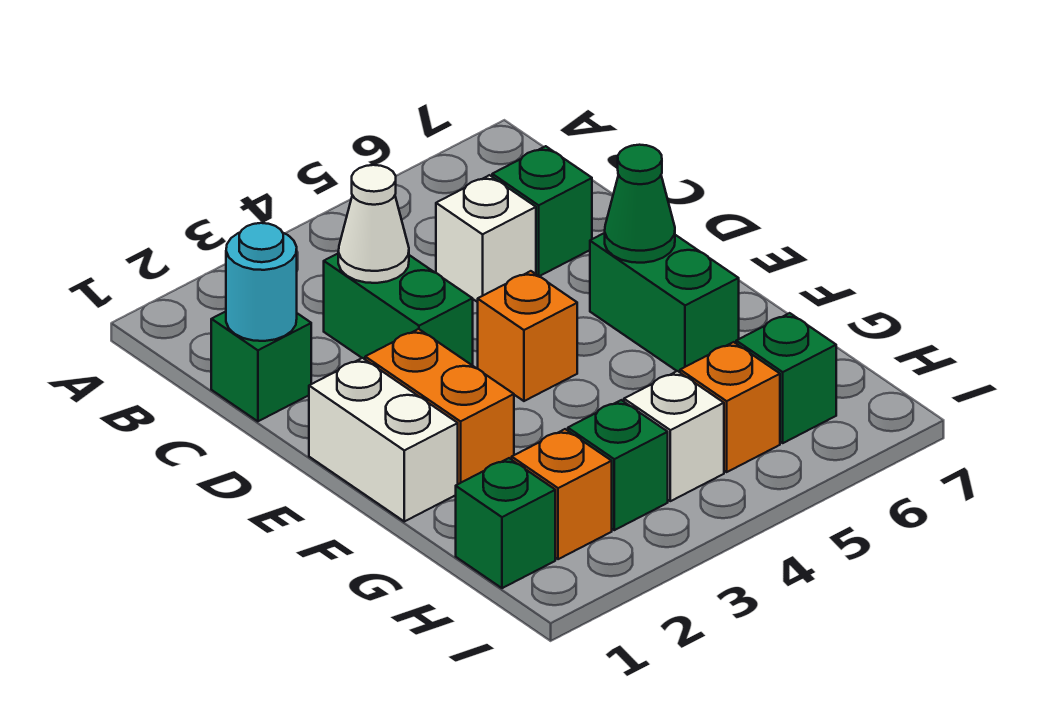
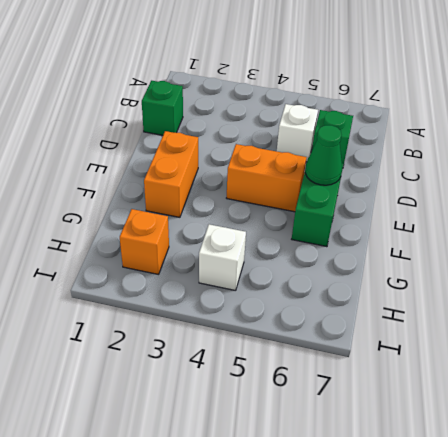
orange brick E4:E5 level 1 -> orange brick E4 level 1
none -> green brick C3:D3 level 1
none -> white brick E1:F1 level 1
none -> green brick H1 level 1

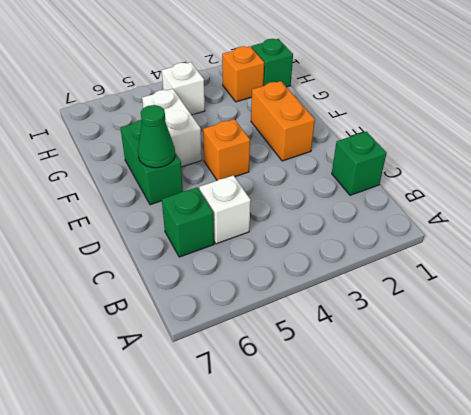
white brick F5:G5 level 1 -> white brick E1:F1 level 1
none -> green brick C3:D3 level 1
none -> green brick H3 level 1
none -> orange brick H5 level 1

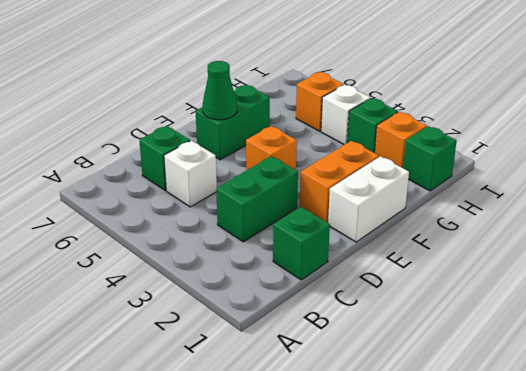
none -> green brick H6 level 1
none -> cyan round brick C1 level 2
none -> white cone C3 level 2

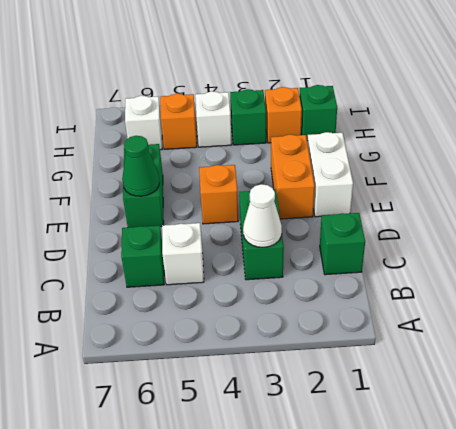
white brick H6 level 1 -> green brick H6 level 1
none -> cyan round brick C1 level 2

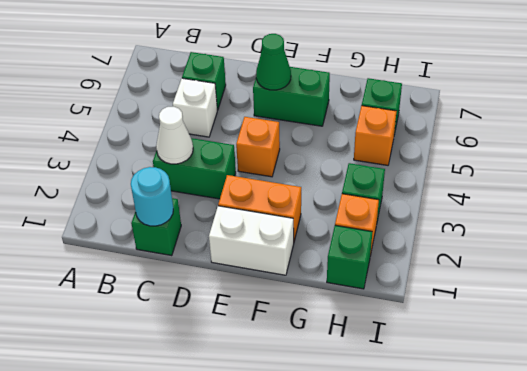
none -> white brick H4 level 1

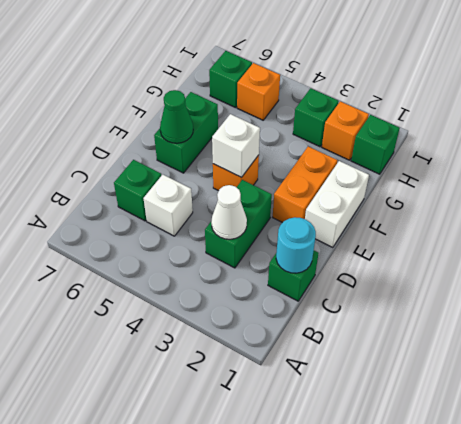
white brick E4 level 2 -> white brick H4 level 1

